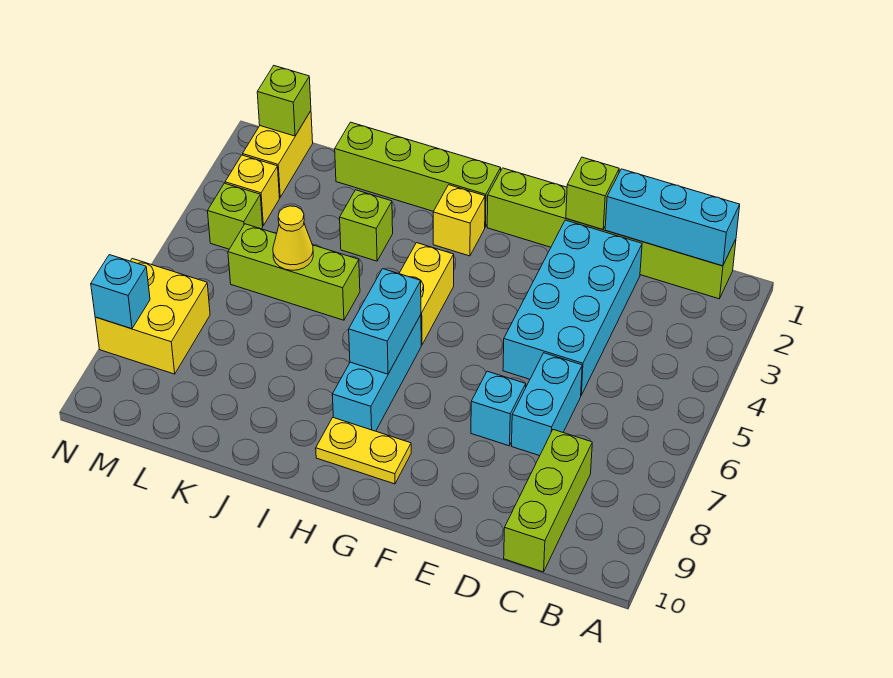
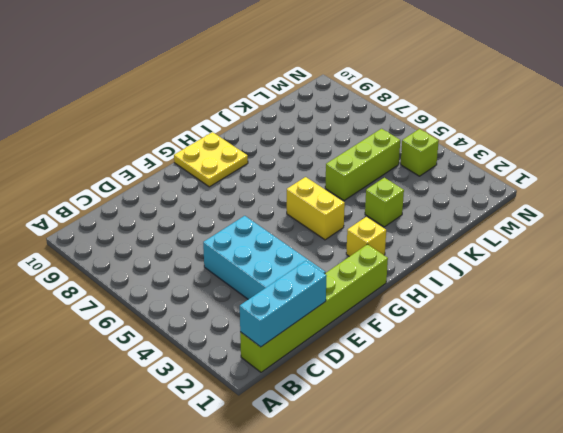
yellow plate G9:H10 level 1 -> yellow plate G9:H9 level 1
none -> lime brick C8:C10 level 1
none -> cyan brick D6:D7 level 1
none -> cyan brick E7 level 1

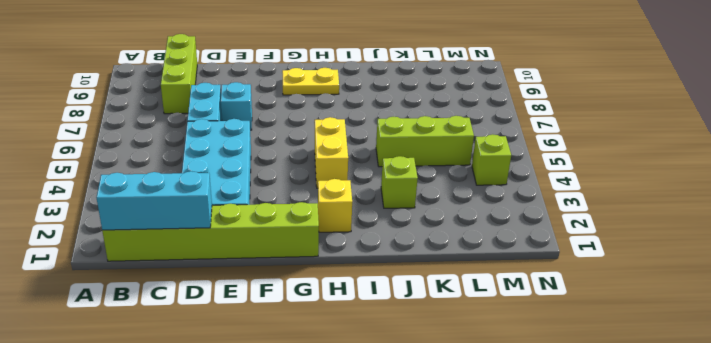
none -> lime brick H1:K1 level 1
none -> cyan brick H6:H8 level 1
none -> yellow brick M1:M2 level 1

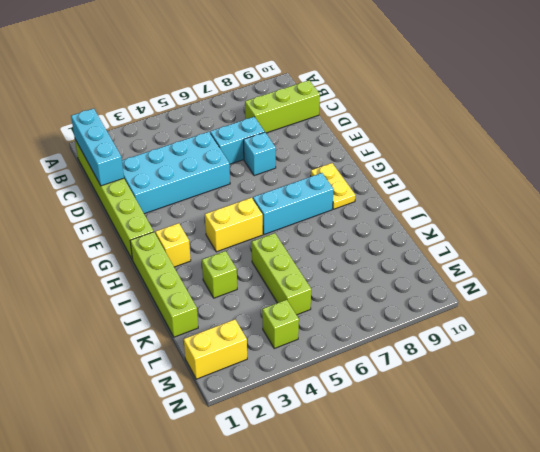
none -> yellow brick M3 level 1
none -> yellow brick M7:N8 level 1
none -> lime brick E1 level 2

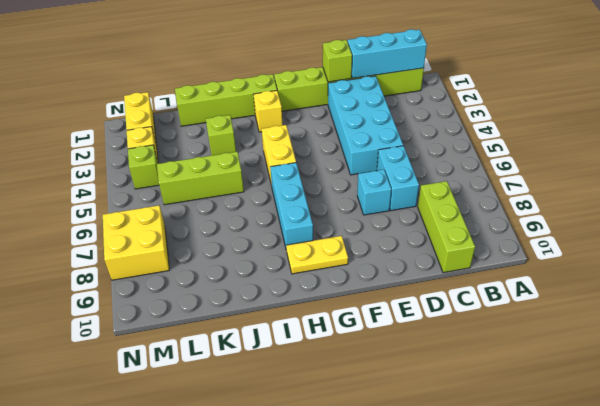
none -> cyan brick H6:H7 level 2
none -> yellow cone K5 level 2
none -> lime brick M1 level 2

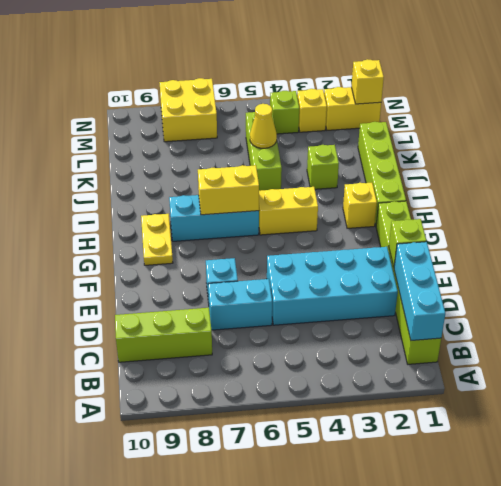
yellow brick H6:H7 level 2 -> cyan brick H6:H7 level 2
yellow brick M1 level 2 -> lime brick M1 level 2
none -> cyan brick N8 level 2

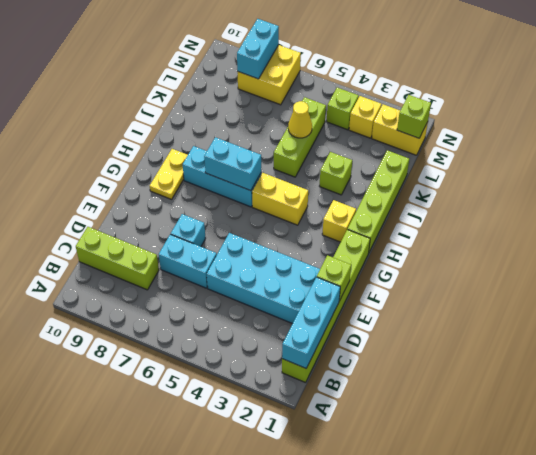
cyan brick M8:N8 level 2 -> cyan brick N8 level 2

